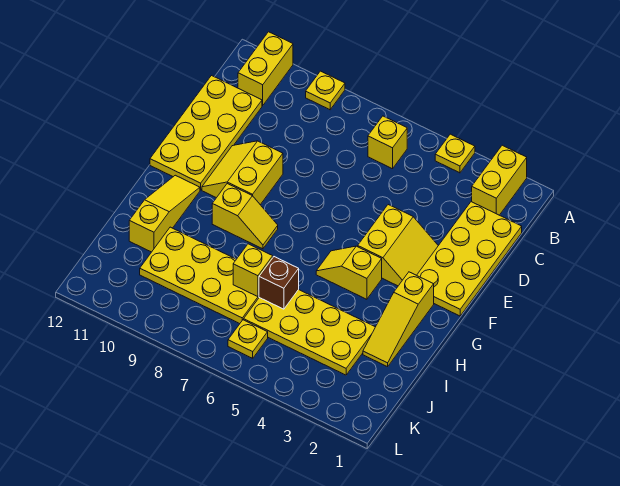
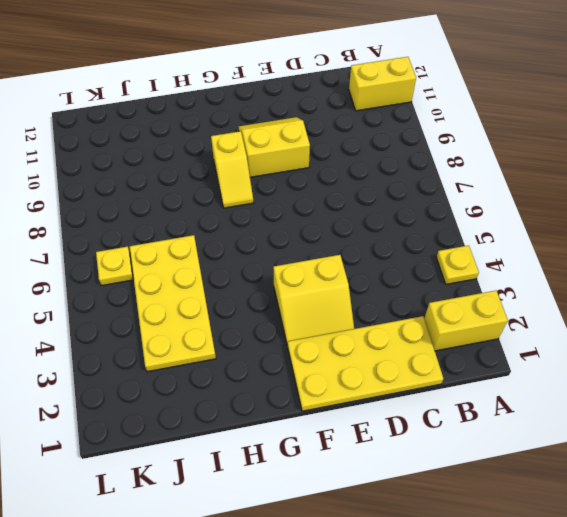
none -> yellow plate A9 level 1
none -> yellow brick B6 level 1
none -> yellow plate C11:F12 level 1

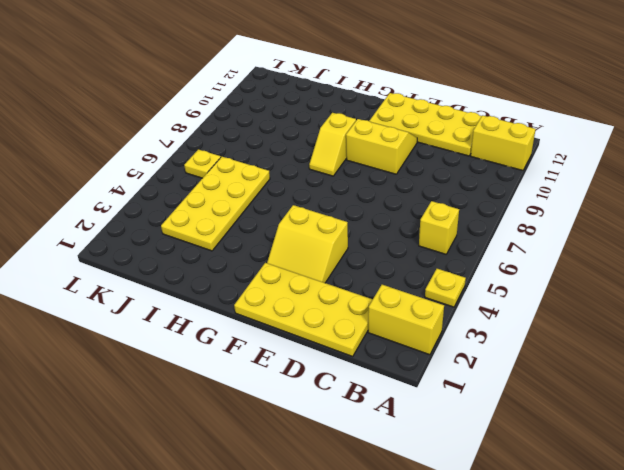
none -> yellow plate A9 level 1
none -> yellow slope G2:I2 level 1 top G
none -> yellow slope G4:G5 level 1 top 4

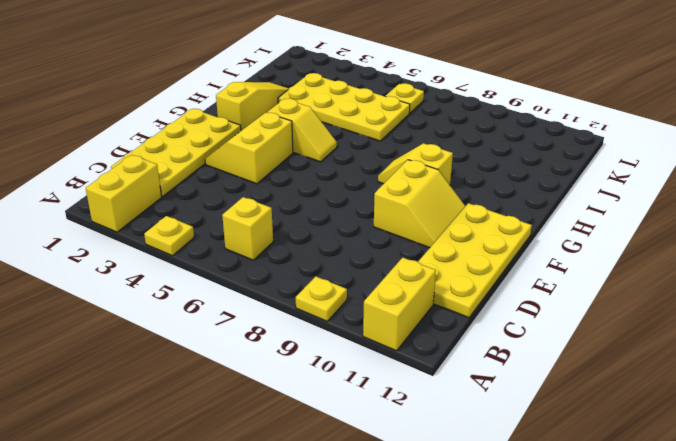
none -> yellow slope G11:I11 level 1 top I
none -> yellow plate I7:J10 level 1
none -> brown brick I6 level 2

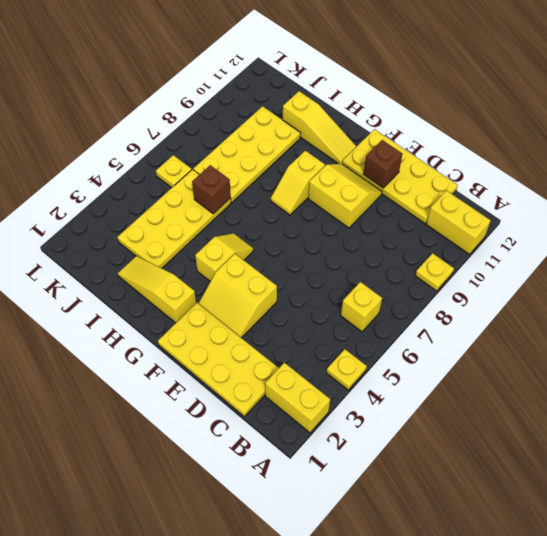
brown brick E11 level 2 -> none
none -> yellow brick I7 level 2

